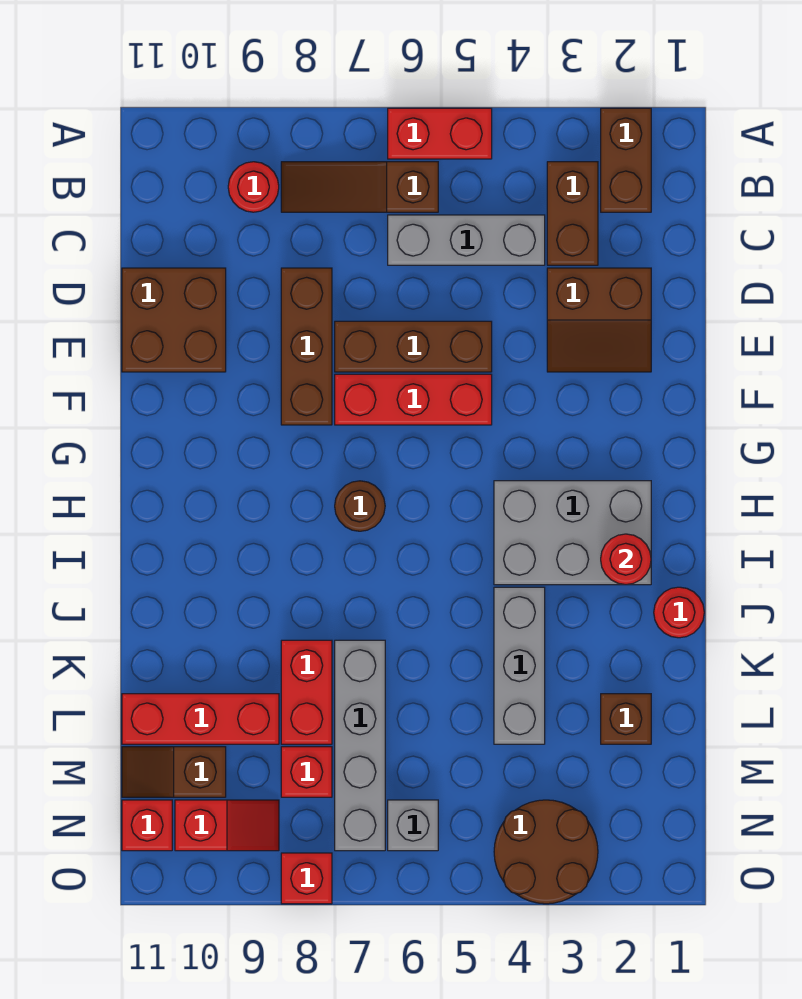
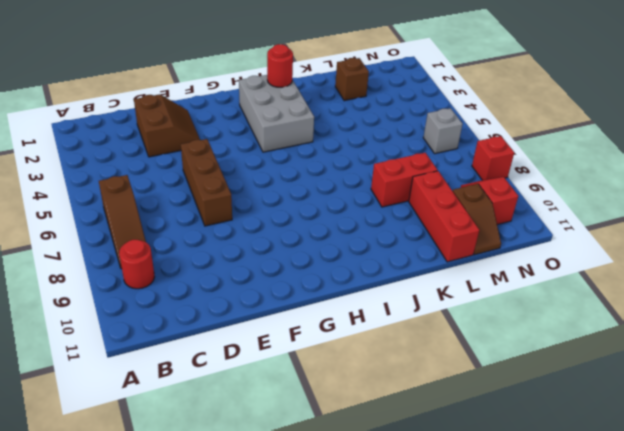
none -> brown brick A2:B2 level 1
none -> red brick A5:A6 level 1
none -> brown brick B3:C3 level 1

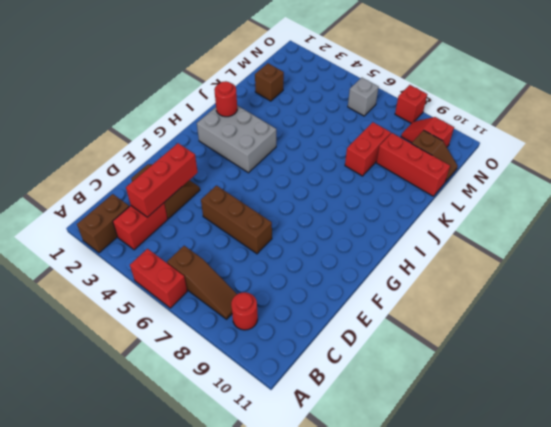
red brick B3:C3 level 1 -> brown brick B3:C3 level 1
red brick C3:E3 level 2 -> red brick F5:F7 level 1
none -> grey brick C4:C6 level 1
none -> brown brick D8:F8 level 1
none -> brown brick D10:E11 level 1

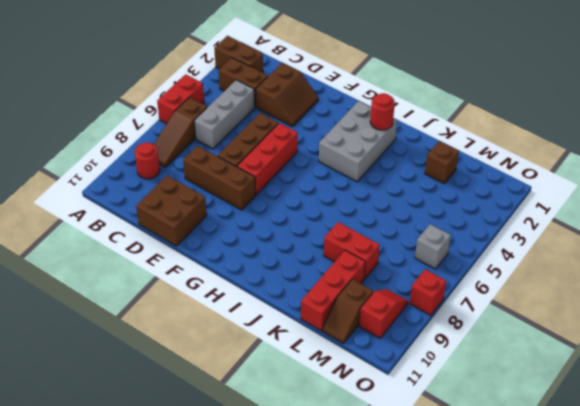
none -> brown round brick H7 level 1
none -> red round brick J1 level 1
none -> grey brick J4:L4 level 1

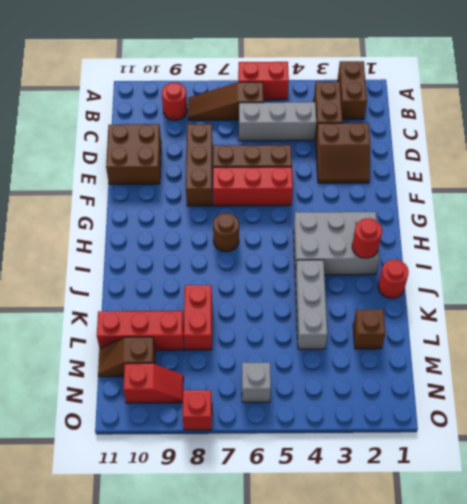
none -> grey brick K7:N7 level 1
none -> red brick M8 level 1
none -> brown round brick N3:O4 level 1

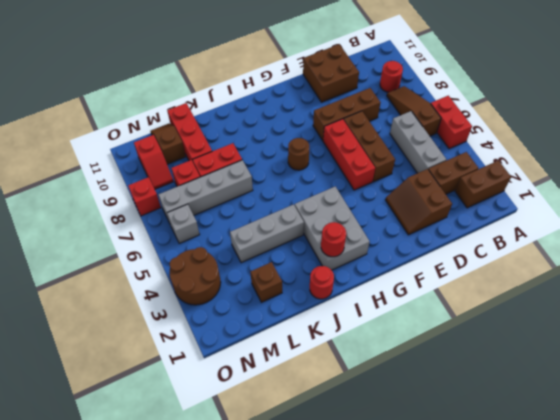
none -> red brick N11 level 1

